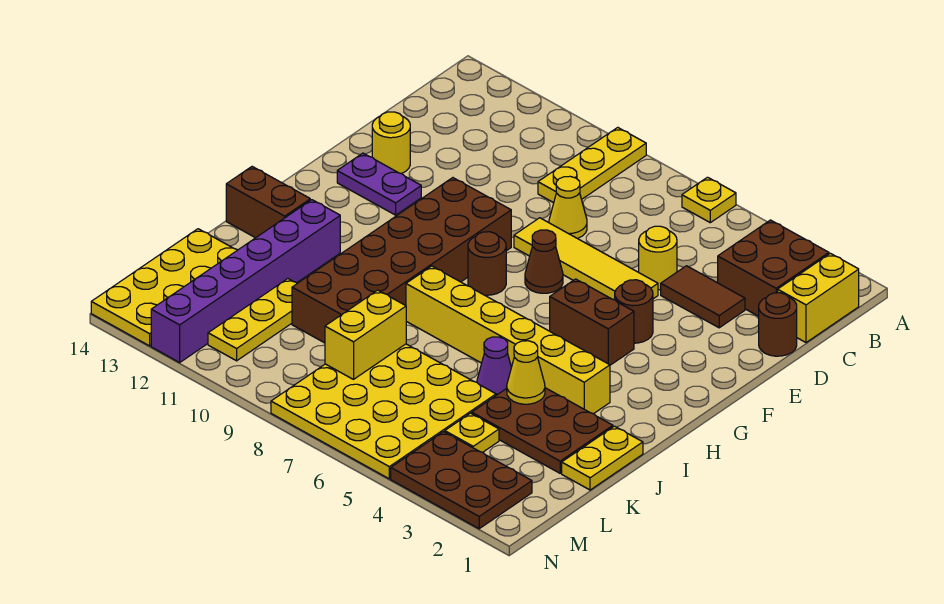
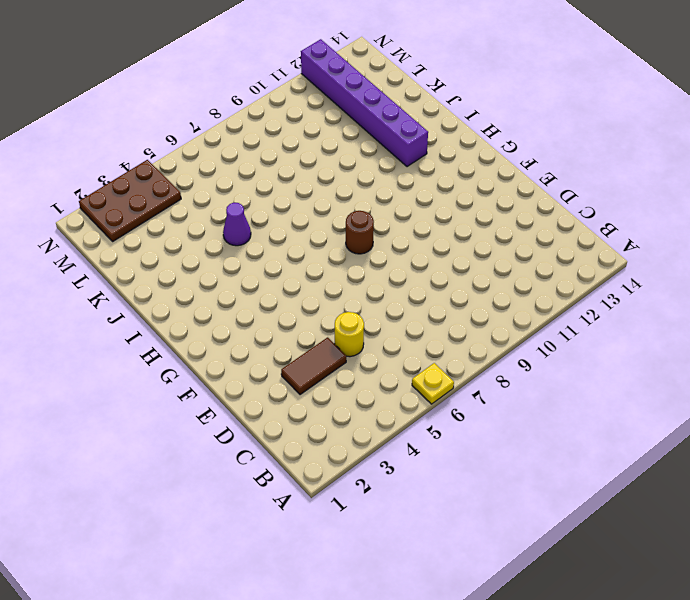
none -> yellow plate A9:C9 level 1
none -> yellow brick B1:C1 level 1
none -> brown brick B2:C3 level 1

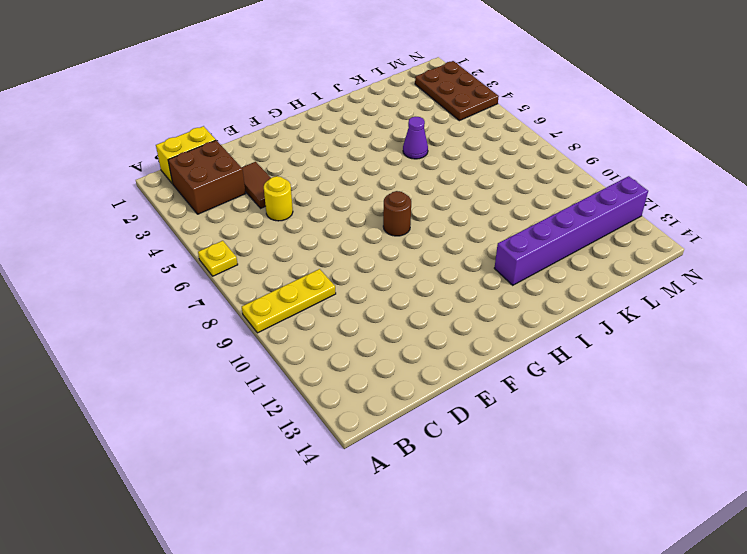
none -> brown round brick D1 level 1
none -> yellow cone D8 level 1
none -> yellow tile E5:E8 level 1

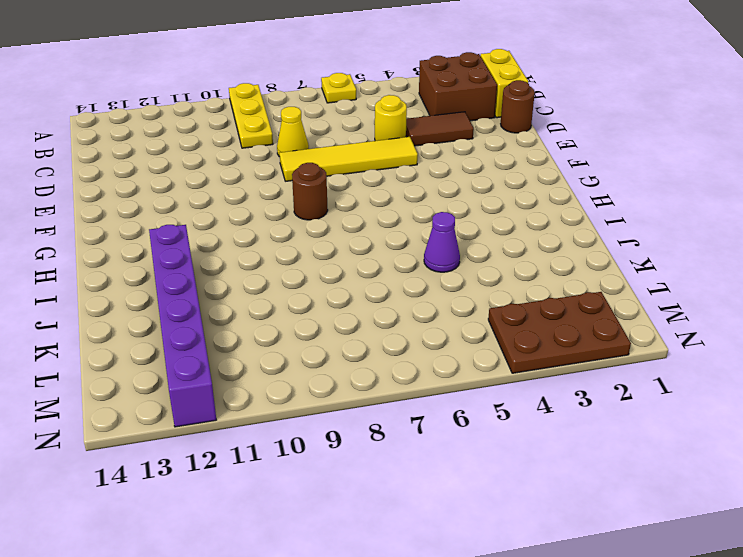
none -> yellow round brick E13 level 1
none -> brown round brick F4 level 1
none -> brown cone F7 level 1

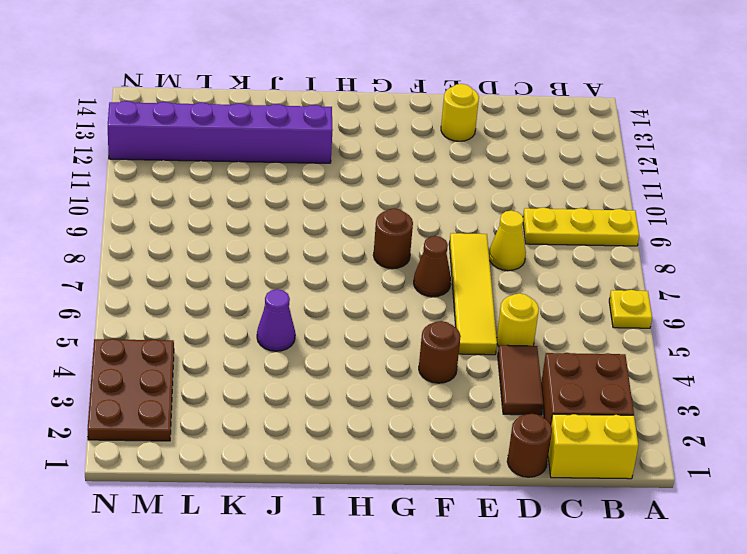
none -> brown brick F9:K10 level 1
none -> purple plate F12:F13 level 1
none -> brown brick G4:G5 level 1

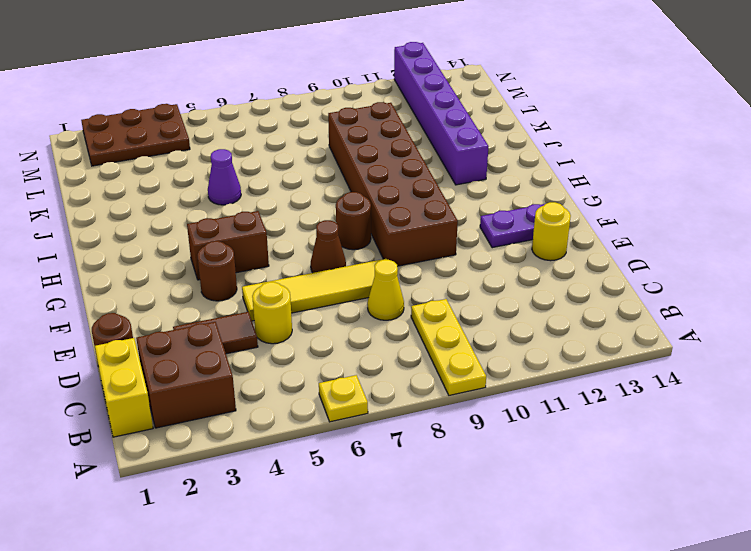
none -> yellow brick I3:I8 level 1
none -> brown brick I13:I14 level 1
none -> yellow plate J1:K1 level 1

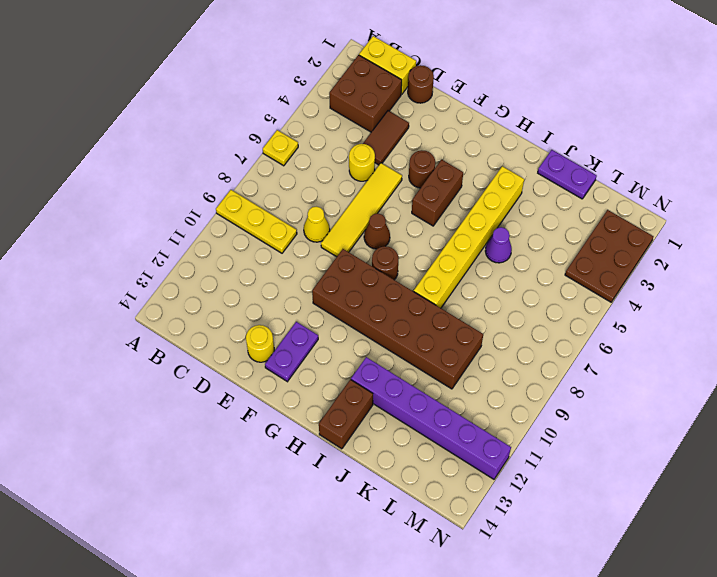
purple plate J1:K1 level 1 -> yellow plate J1:K1 level 1
none -> brown plate J2:K4 level 1
none -> yellow plate K5:N8 level 1
none -> yellow plate K11:M11 level 1

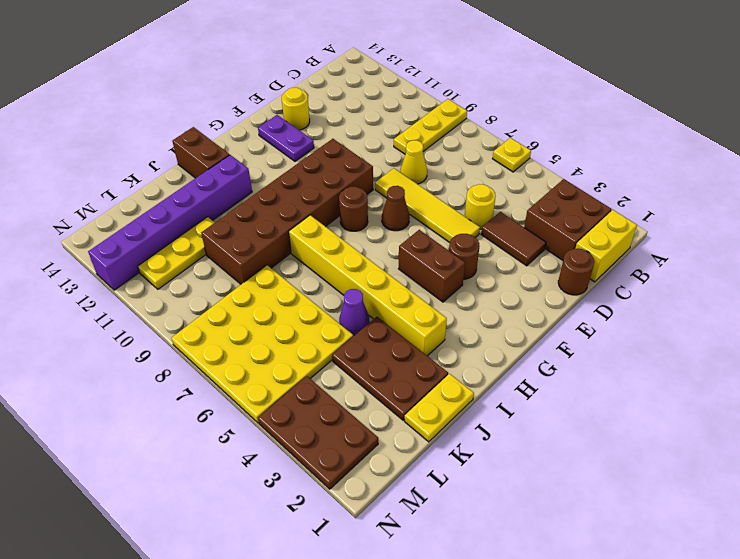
none -> yellow plate K13:N14 level 1
none -> yellow plate L4 level 1
none -> yellow cone J4 level 2

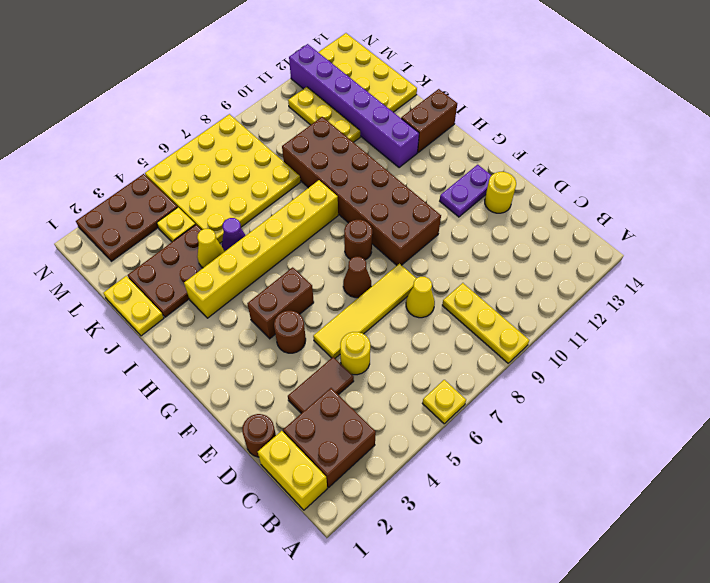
none -> yellow brick K8:L8 level 2

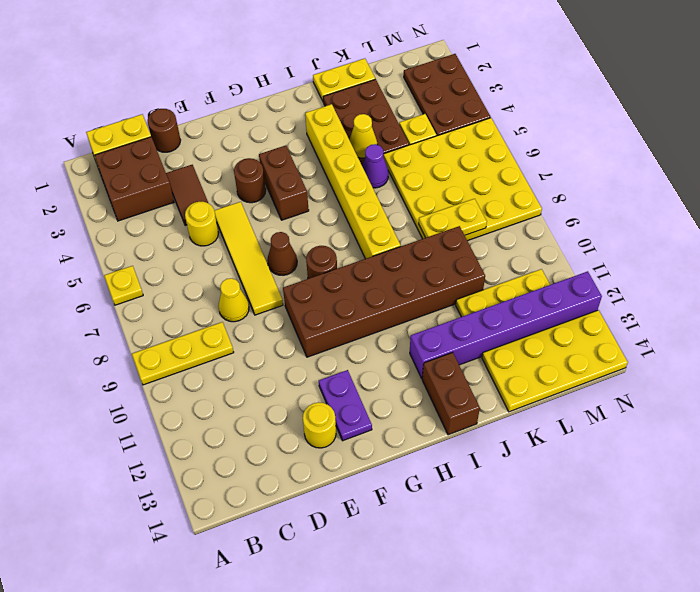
yellow plate K8:L8 level 2 -> yellow brick K8:L8 level 2

